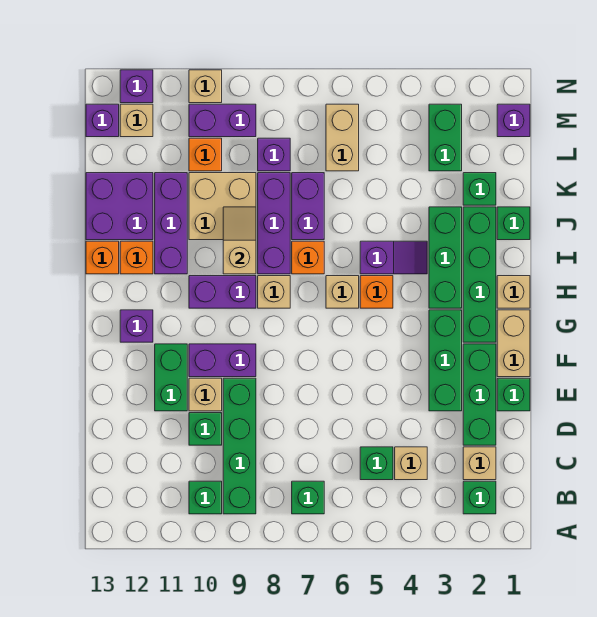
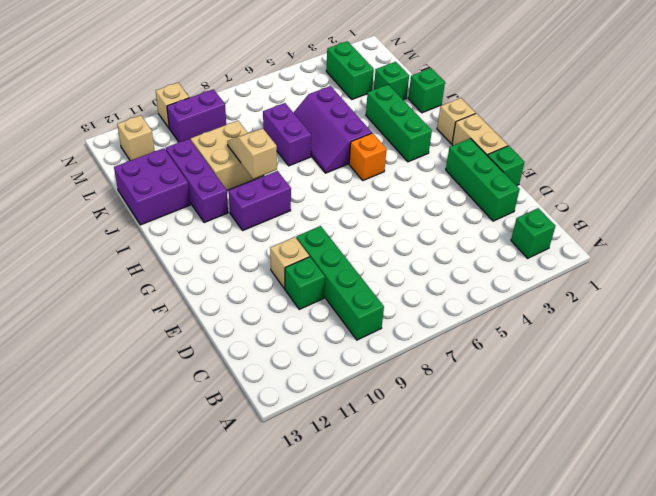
purple slope I5:K6 level 1 top 5 -> purple slope I4:I5 level 1 top 5
none -> green brick B7 level 1
none -> green brick B10 level 1
none -> tan brick C2 level 1
none -> tan brick C4 level 1

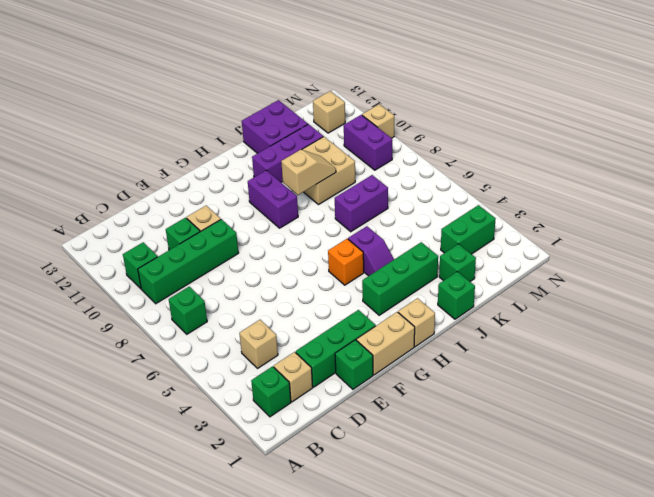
none -> green brick C5 level 1
none -> green brick E3:G3 level 1
none -> green brick E11:F11 level 1
none -> purple brick F9:F10 level 1

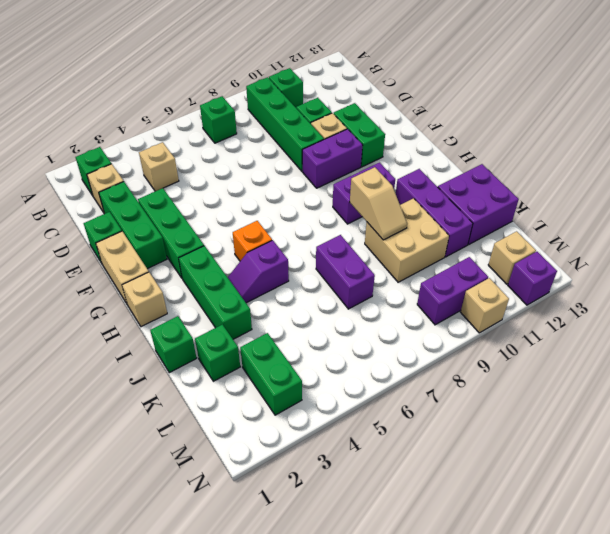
none -> green brick C5 level 1
none -> green brick G2:J2 level 1
none -> purple brick G12 level 1
none -> tan brick H6 level 1

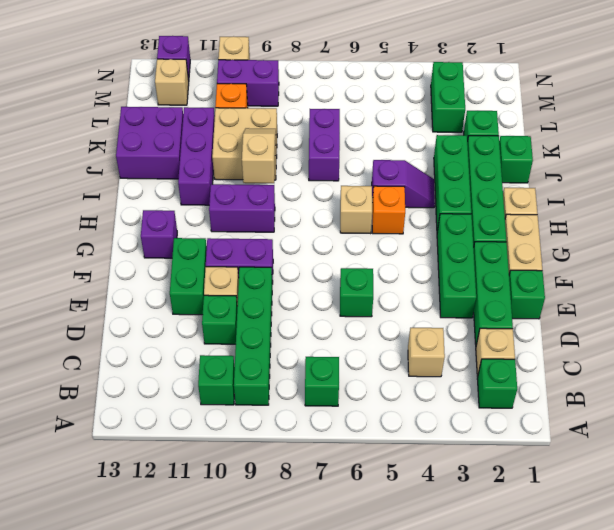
green brick E6 level 1 -> green brick C5 level 1
none -> tan brick H8 level 1
none -> orange brick I7 level 1
none -> purple brick I8:K8 level 1
none -> orange brick I12 level 1

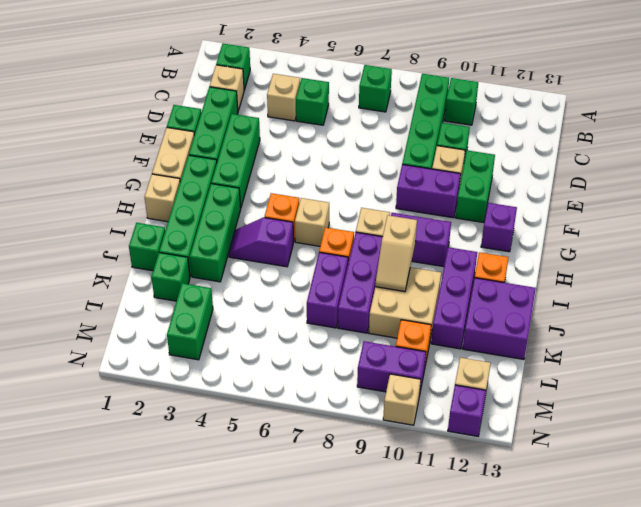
none -> orange brick I13 level 1
none -> tan brick L6:M6 level 1
none -> purple brick L8 level 1
none -> purple brick M1 level 1

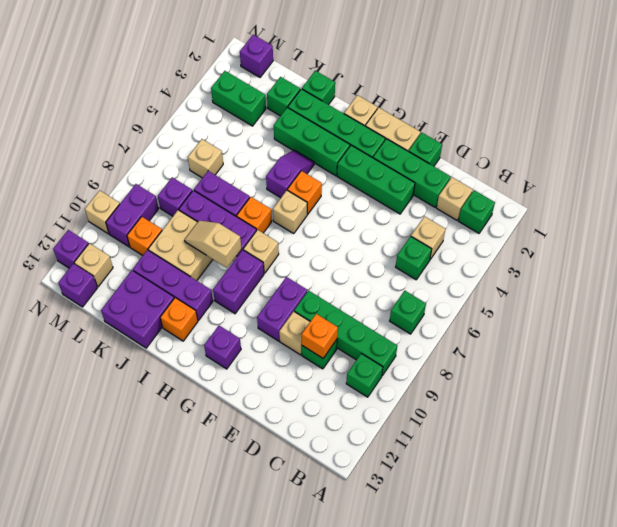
orange brick D10 level 2 -> orange brick I13 level 1
tan brick L6 level 1 -> tan brick L6:M6 level 1
none -> green brick E11:F11 level 1

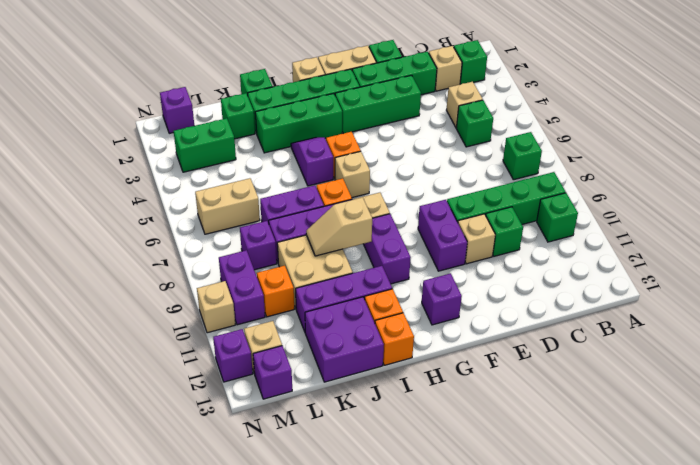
none -> green brick E11:F11 level 1

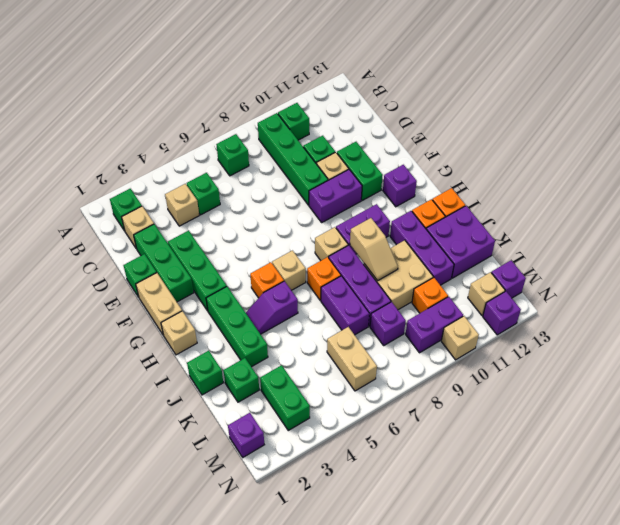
none -> green brick G2:J2 level 1

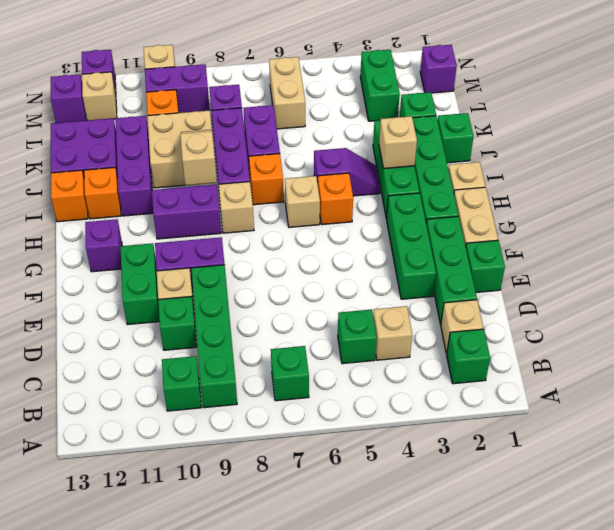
tan brick I3 level 2 -> none

